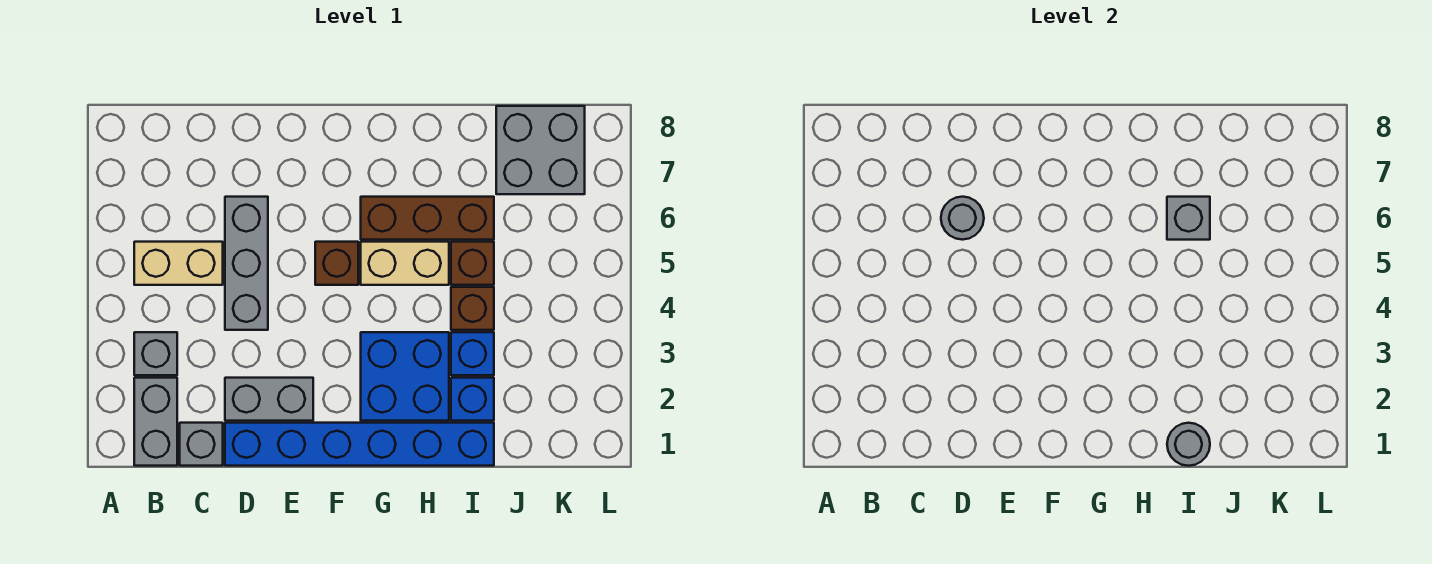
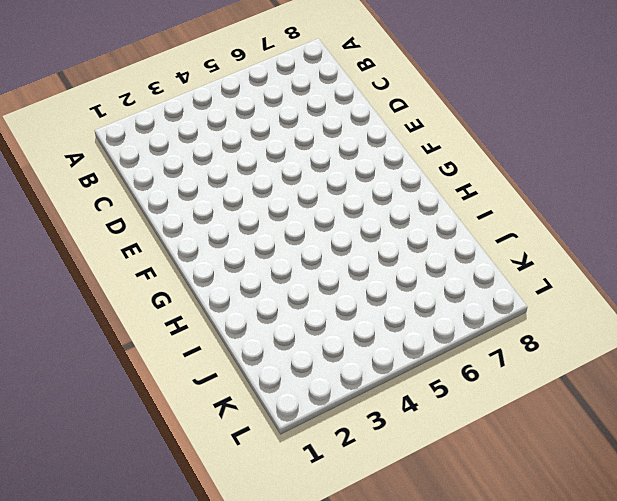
none -> grey brick B1:B2 level 1
none -> grey brick B3 level 1
none -> tan brick B5:C5 level 1

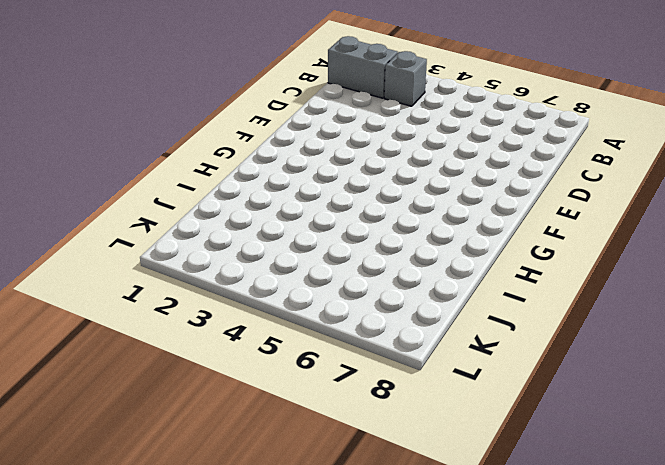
none -> tan brick B5:C5 level 1
none -> grey brick C1 level 1
none -> blue brick D1:I1 level 1

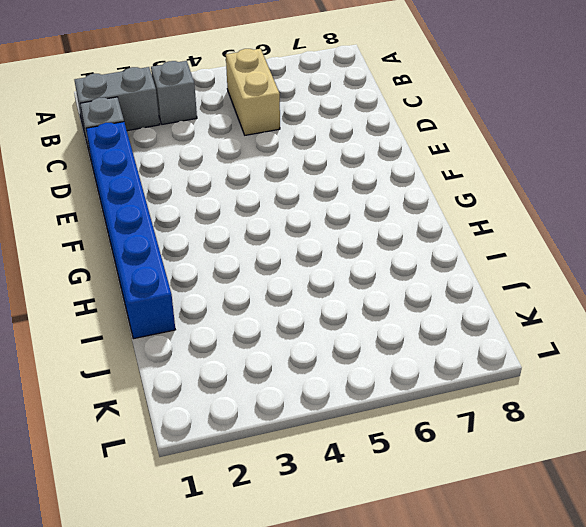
none -> grey brick D2:E2 level 1
none -> grey brick D4:D6 level 1
none -> brown brick F5 level 1

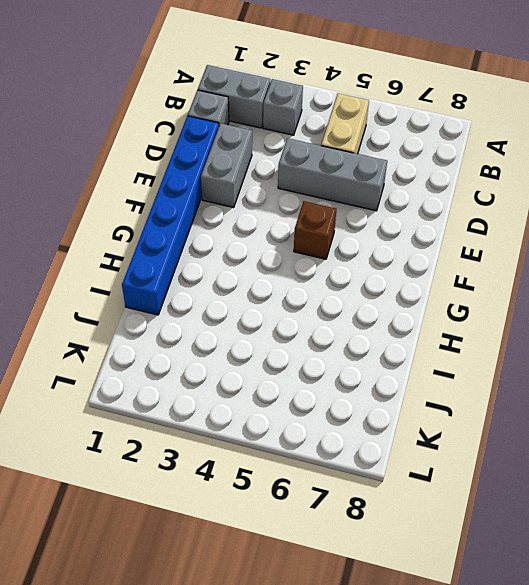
none -> blue brick G2:H3 level 1
none -> tan brick G5:H5 level 1
none -> brown brick G6:I6 level 1

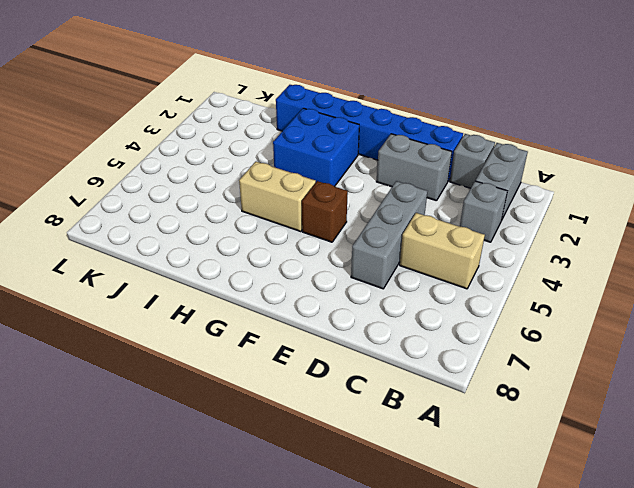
none -> brown brick G6:I6 level 1
none -> blue brick I2 level 1
none -> blue brick I3 level 1

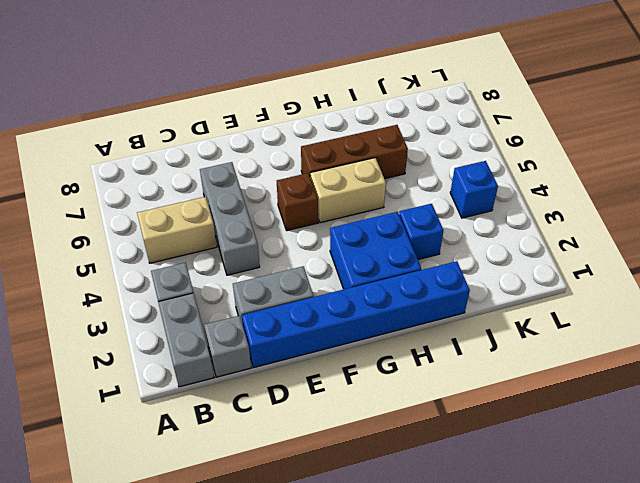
blue brick K4 level 1 -> blue brick I2 level 1
none -> brown brick I4 level 1
none -> brown brick I5 level 1
none -> grey brick J7:K8 level 1

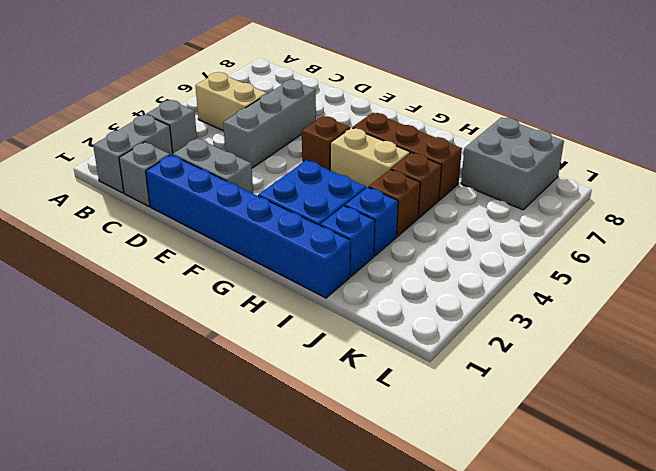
none -> grey round brick D6 level 2
none -> grey round brick I1 level 2
none -> grey brick I6 level 2

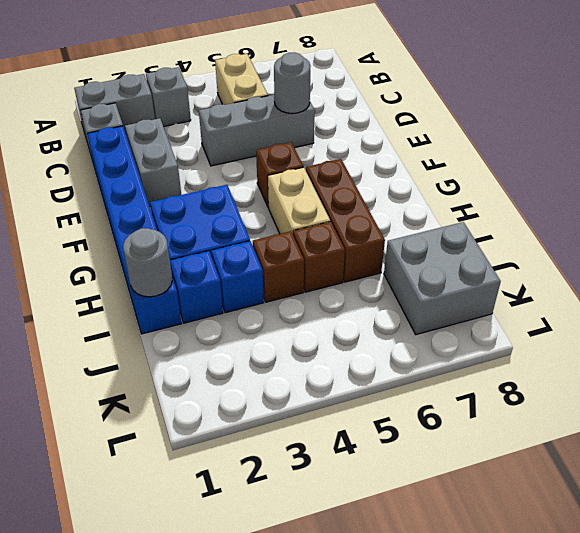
none -> grey brick I6 level 2

